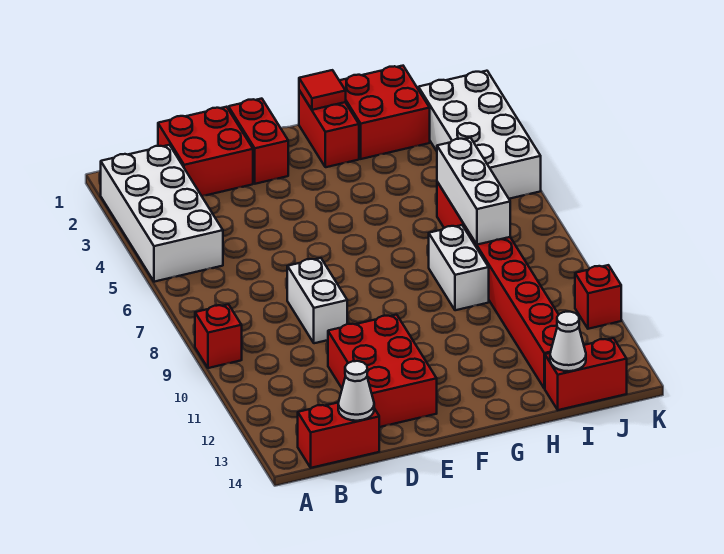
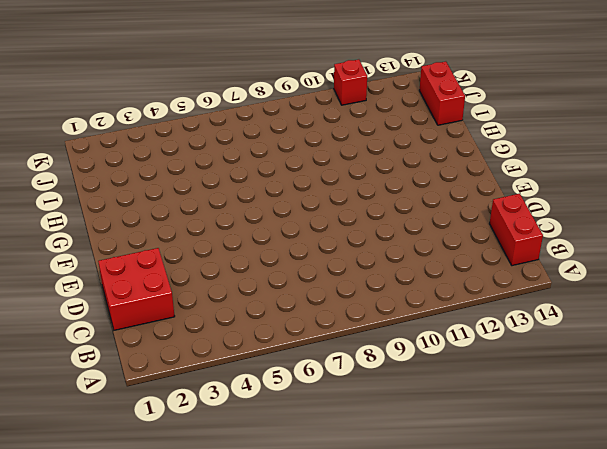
none -> white brick A2:B5 level 1
none -> red brick A9 level 1
none -> white brick D8:D9 level 1

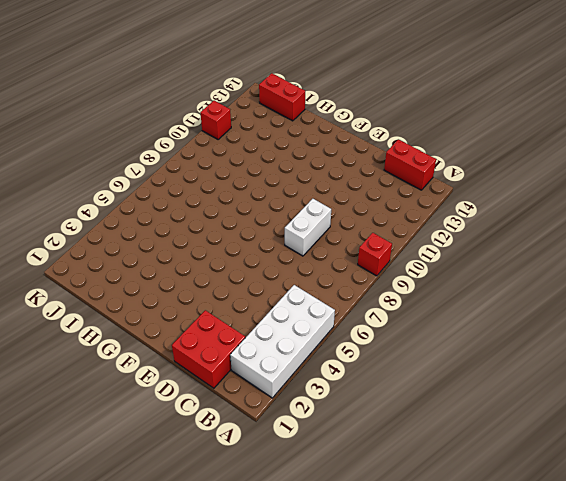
none -> red brick D11:E13 level 1
none -> red brick E1:E2 level 1
none -> red brick G1:G2 level 1

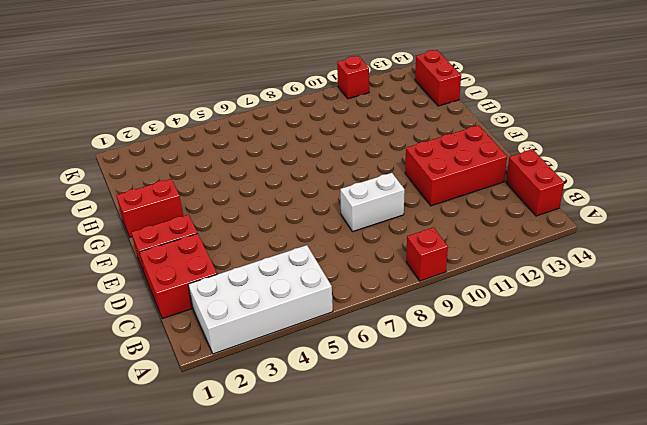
none -> red brick H1:I2 level 1
none -> white brick H8:H9 level 1
none -> red brick I6:I13 level 1

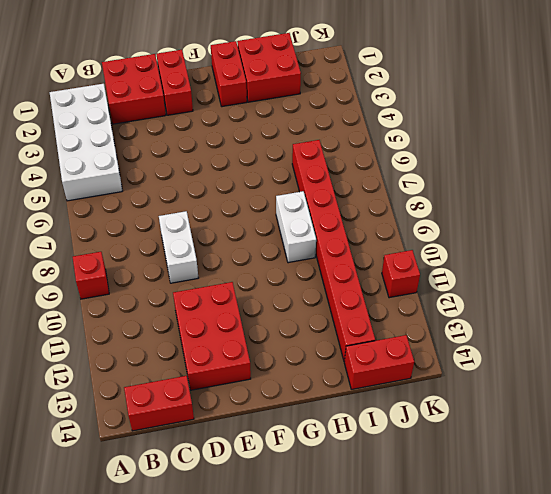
none -> white brick J2:K5 level 1
none -> white cone C14 level 2
none -> red tile G1 level 2

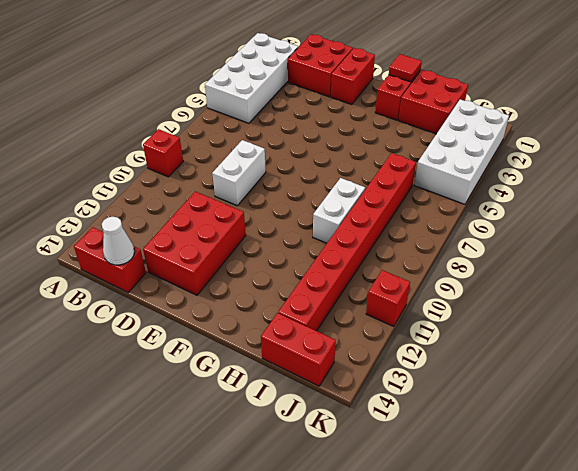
none -> white brick I6:I8 level 2
none -> white cone I14 level 2

